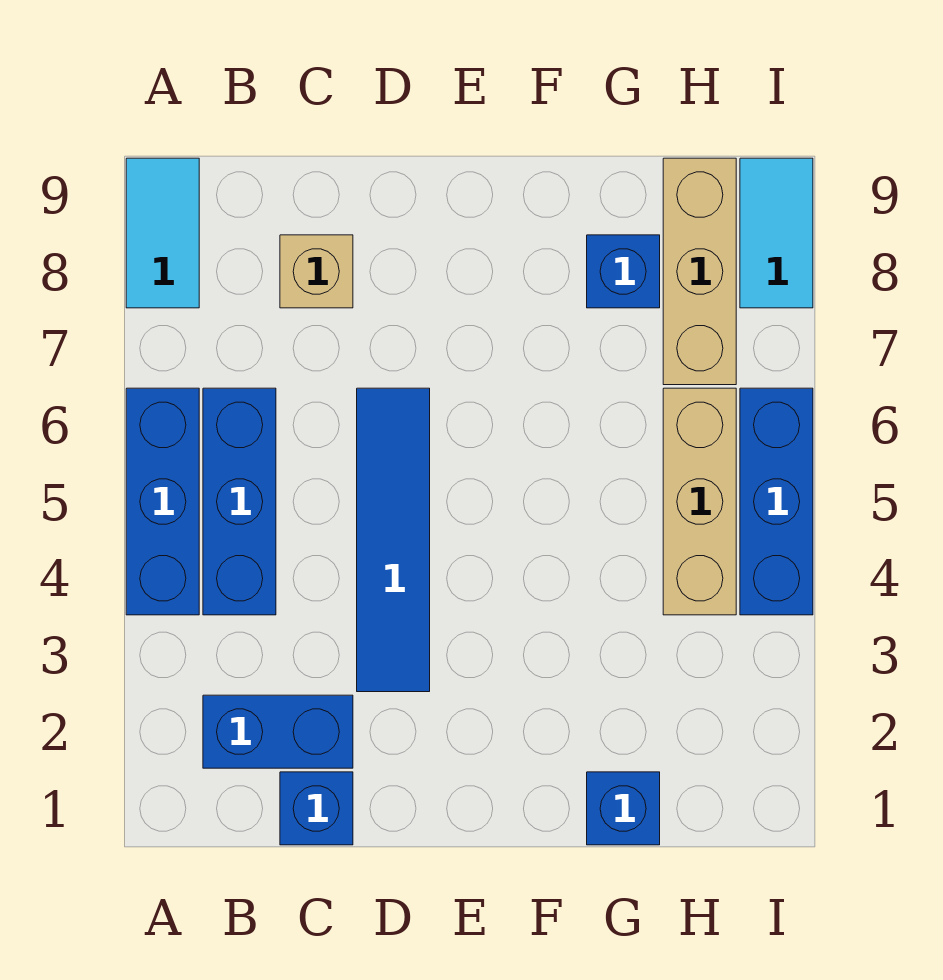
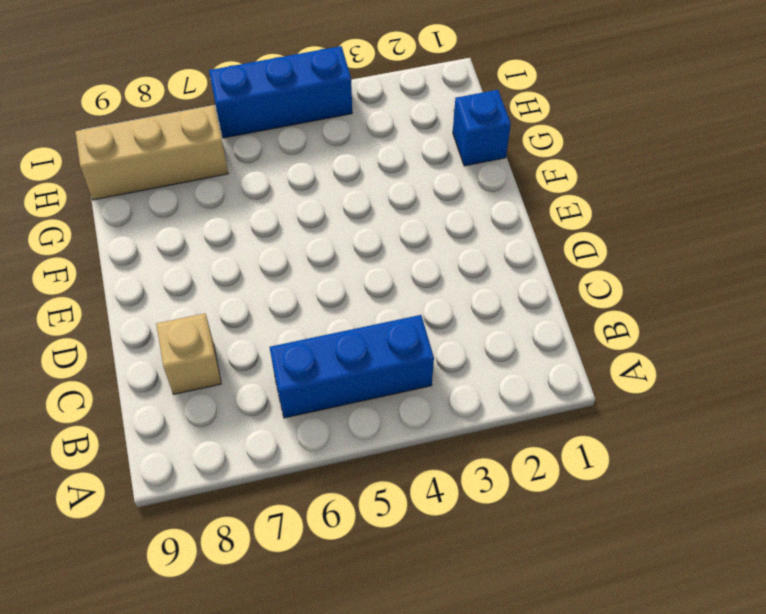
none -> blue brick A4:A6 level 1
none -> cyan tile A8:A9 level 1
none -> blue brick B2:C2 level 1

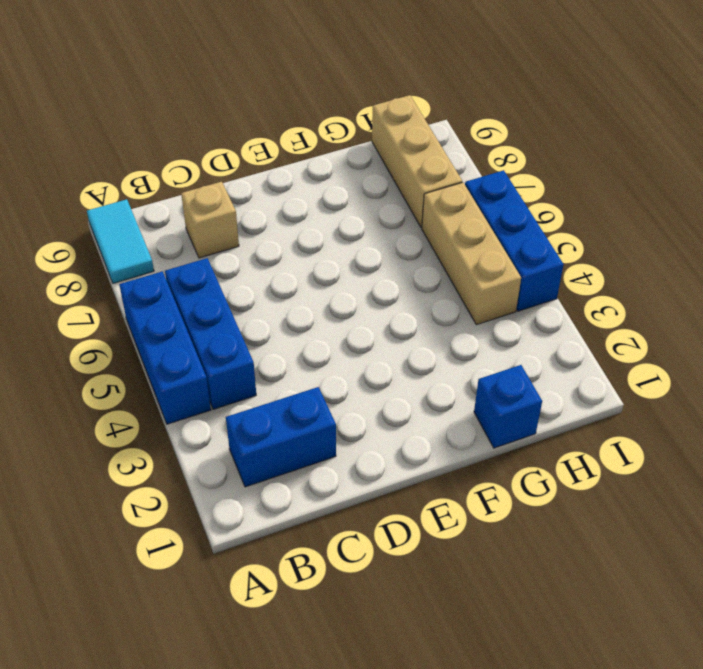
none -> blue brick C1 level 1
none -> blue tile D3:D6 level 1
none -> blue brick G8 level 1

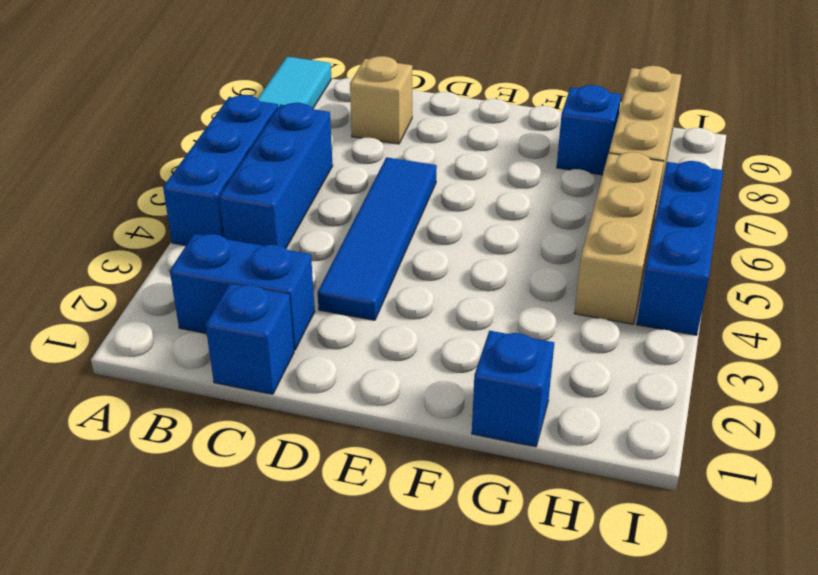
none -> cyan tile I8:I9 level 1

